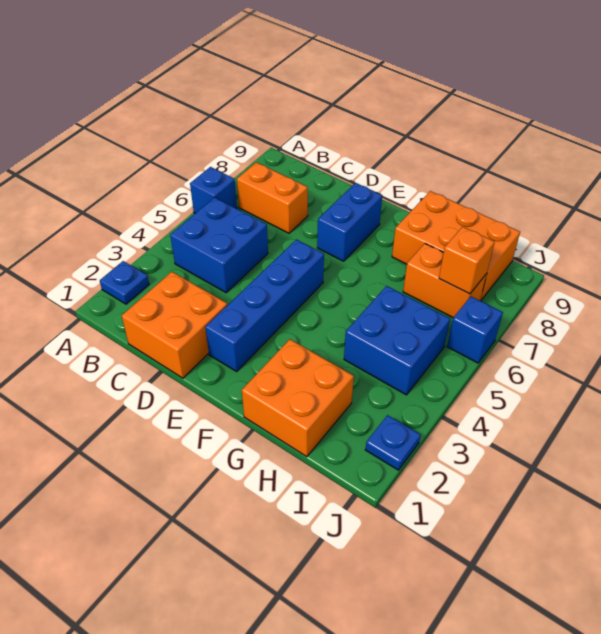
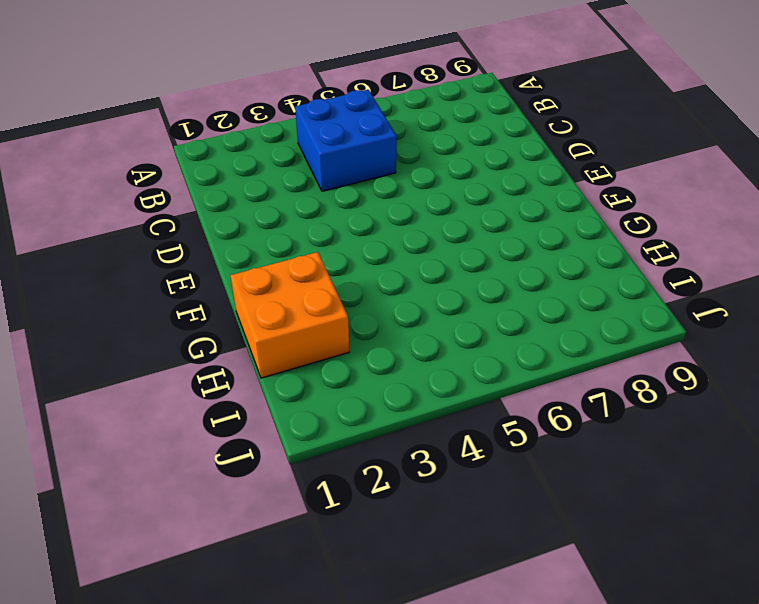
none -> blue plate A2 level 1
none -> blue brick A6 level 1
none -> orange brick B7:C7 level 1

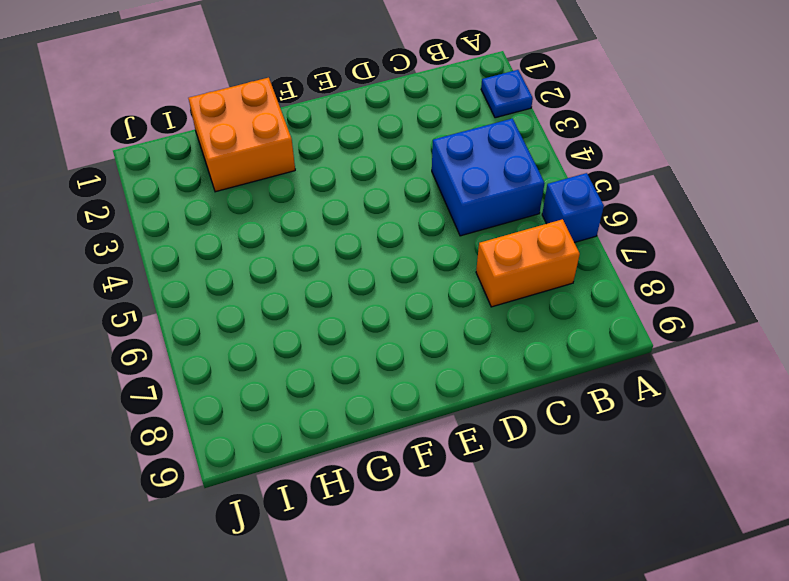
none -> orange brick C1:D2 level 1
none -> blue brick E2:E5 level 1
none -> blue brick E7:E8 level 1

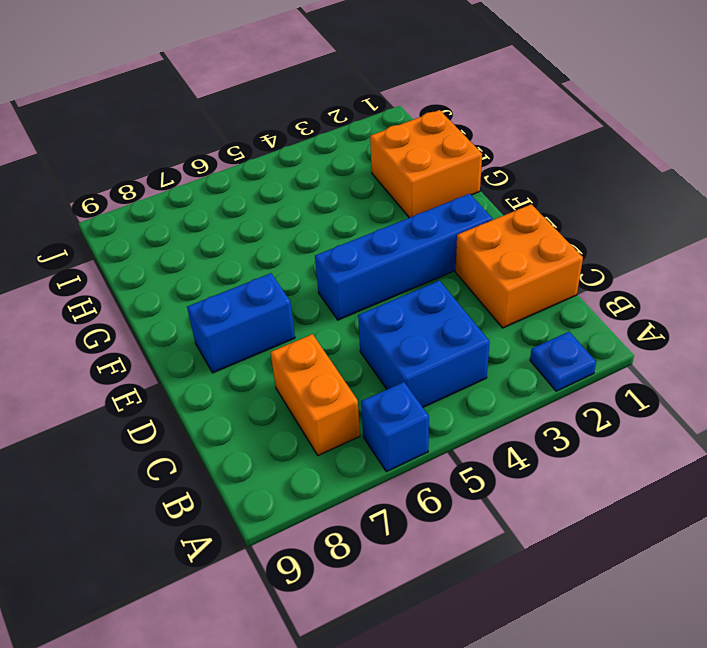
none -> orange brick G8:I9 level 1
none -> blue brick H4:I5 level 1
none -> orange brick H7:I7 level 1

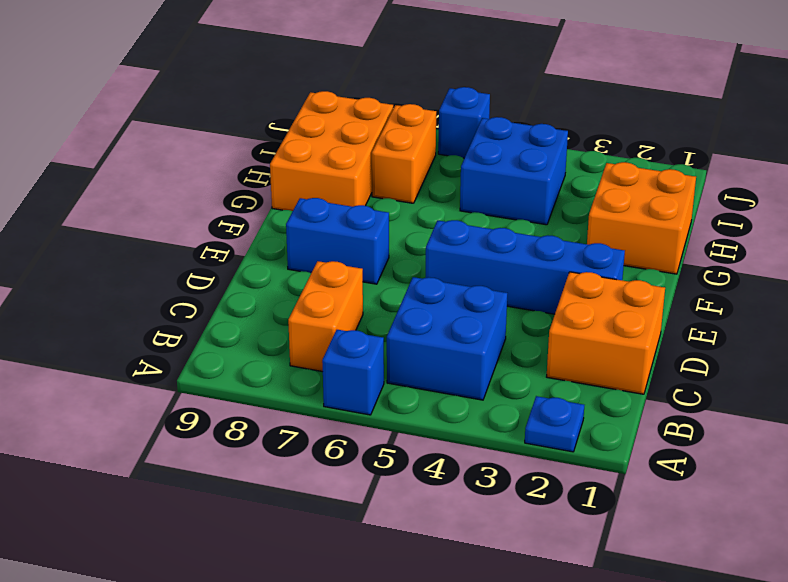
none -> blue plate J2 level 1
none -> orange brick I7 level 2

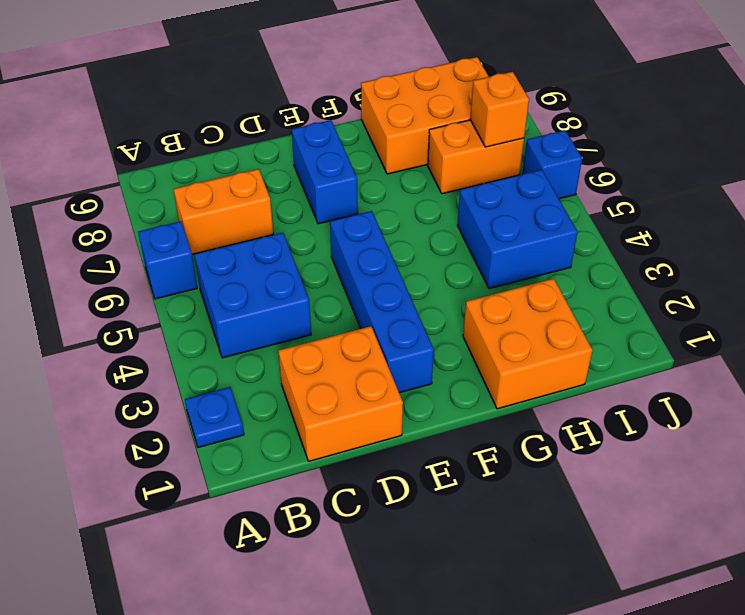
none -> blue plate J2 level 1

